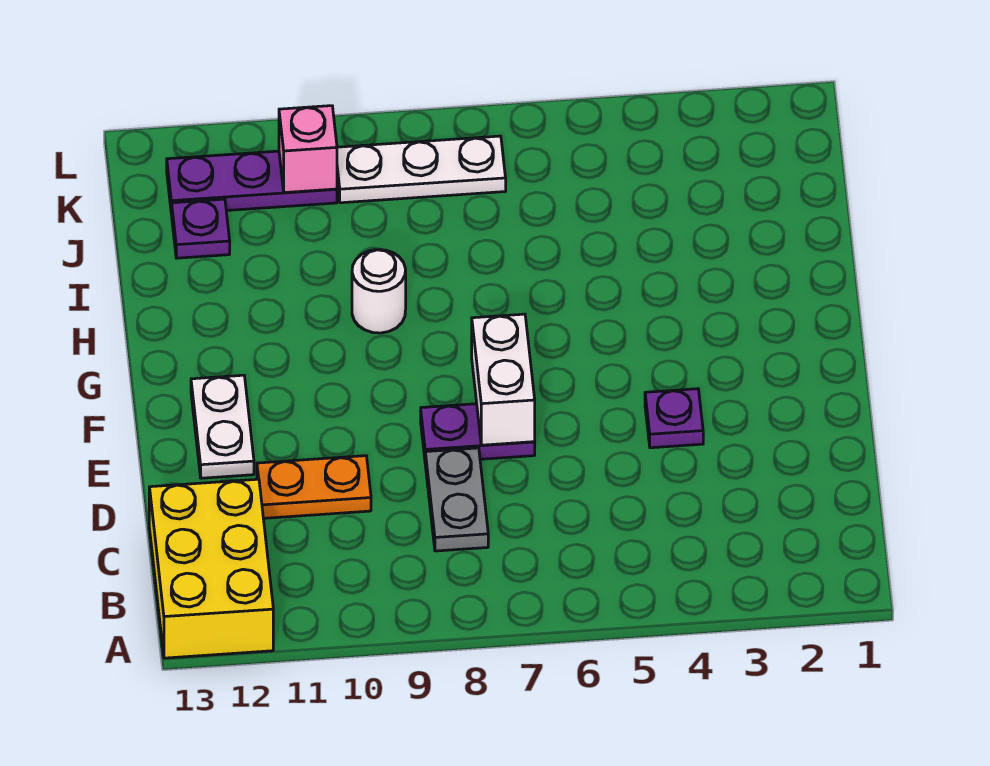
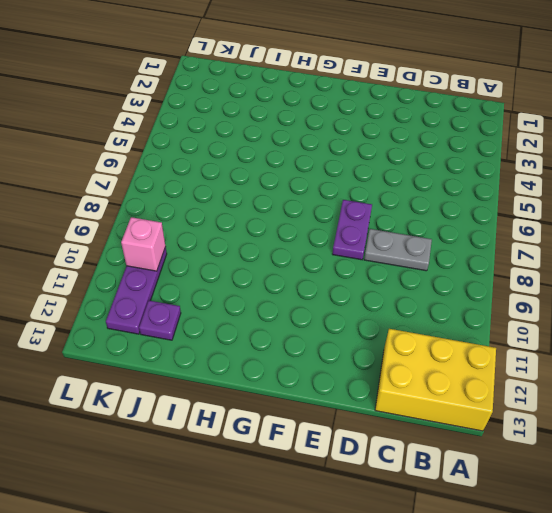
none -> orange plate D10:D11 level 1
none -> purple plate E4 level 1
none -> white plate E12:F12 level 1

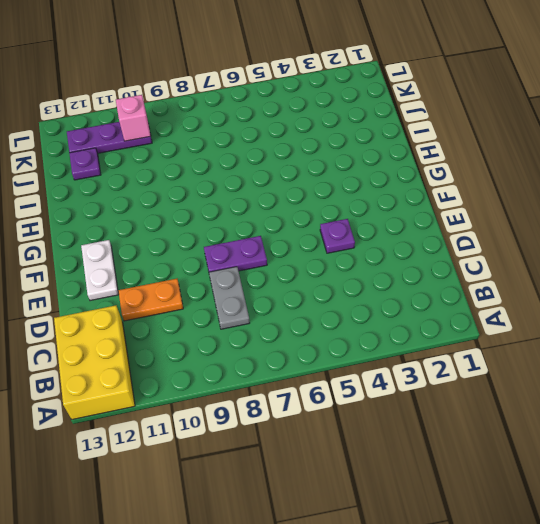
none -> white round brick H9 level 1
none -> white plate K7:K9 level 1
none -> white brick E7:F7 level 2

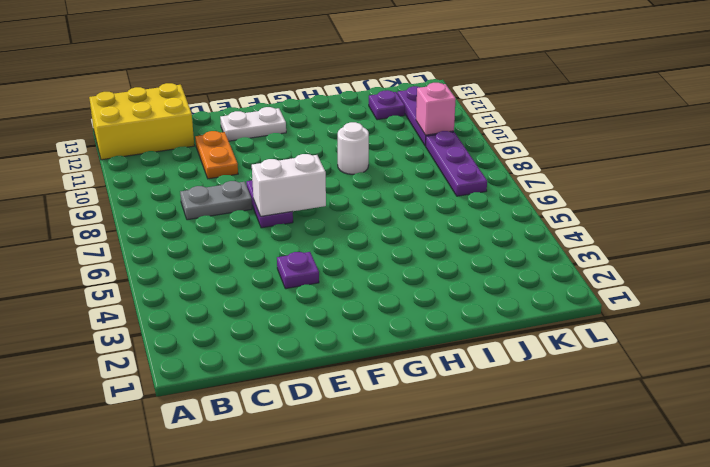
purple plate K7:K9 level 1 -> white plate K7:K9 level 1

